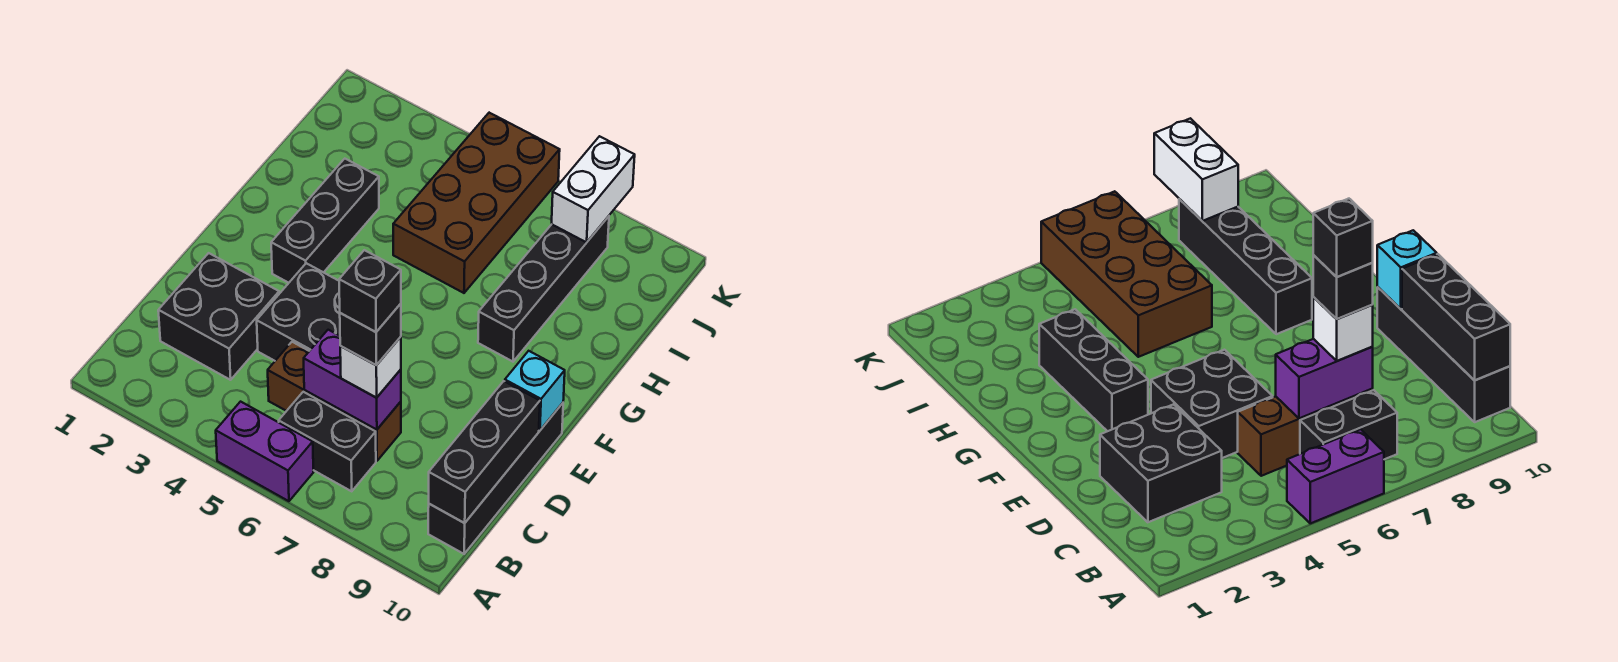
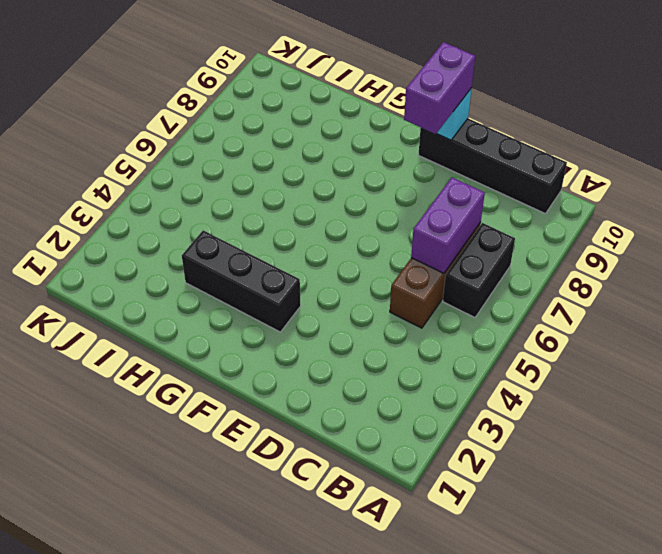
purple brick E9:E10 level 3 -> purple brick A5:A6 level 1
none -> black brick C2:D3 level 1
none -> black brick D4:E5 level 1
none -> black brick G8:J8 level 1

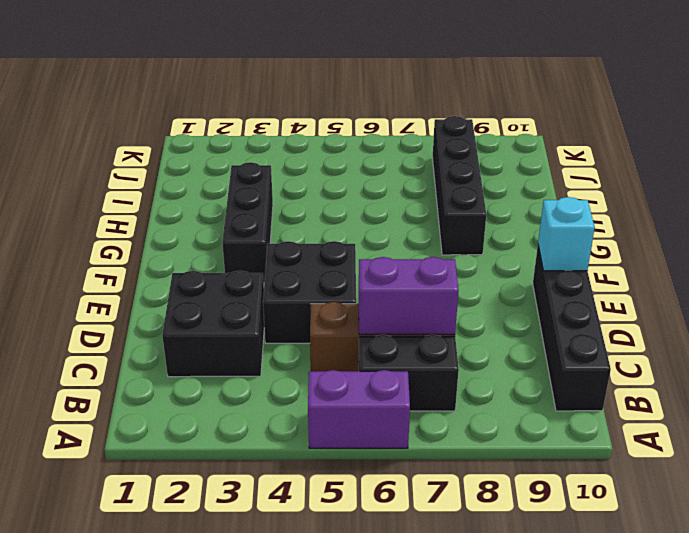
none -> brown brick H5:K6 level 1
none -> black brick B10:D10 level 2
none -> white brick J8:K8 level 2

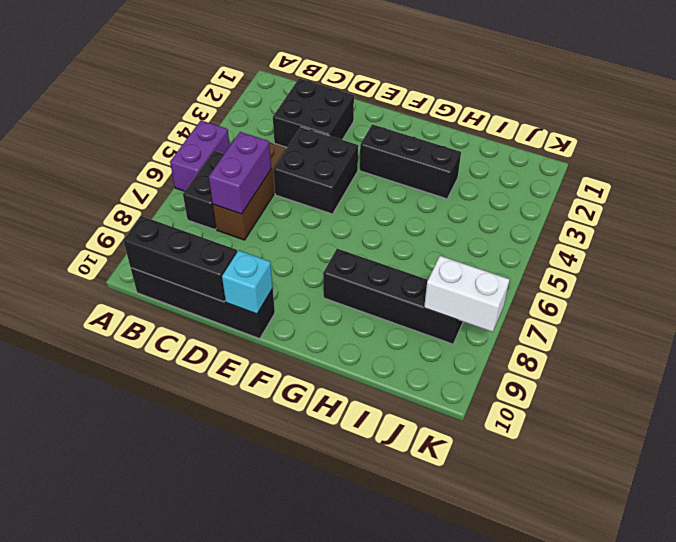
none -> brown brick H5:K6 level 1
none -> white brick C7 level 3
none -> black brick C7 level 4

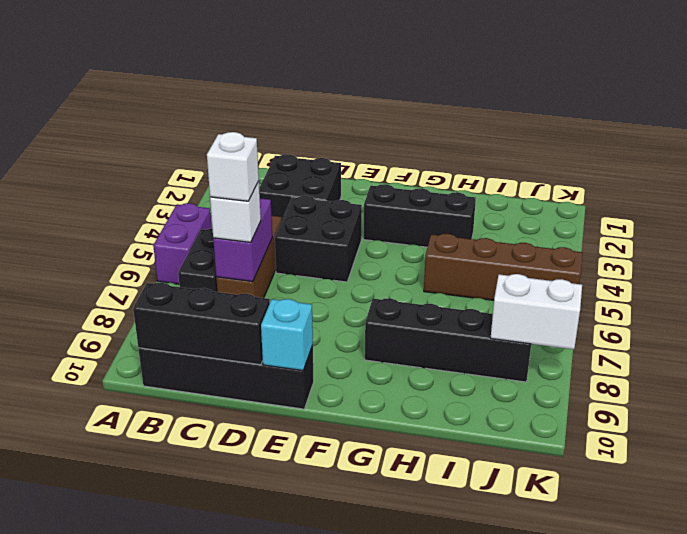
white brick C7 level 4 -> black brick C7 level 4
brown brick H5:K5 level 1 -> brown brick H5:K6 level 1
none -> black brick C7 level 5

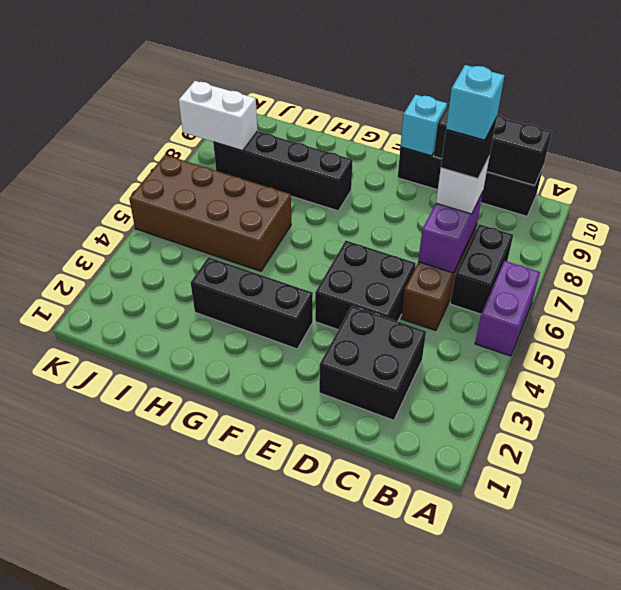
cyan brick C7 level 5 -> black brick C7 level 5

